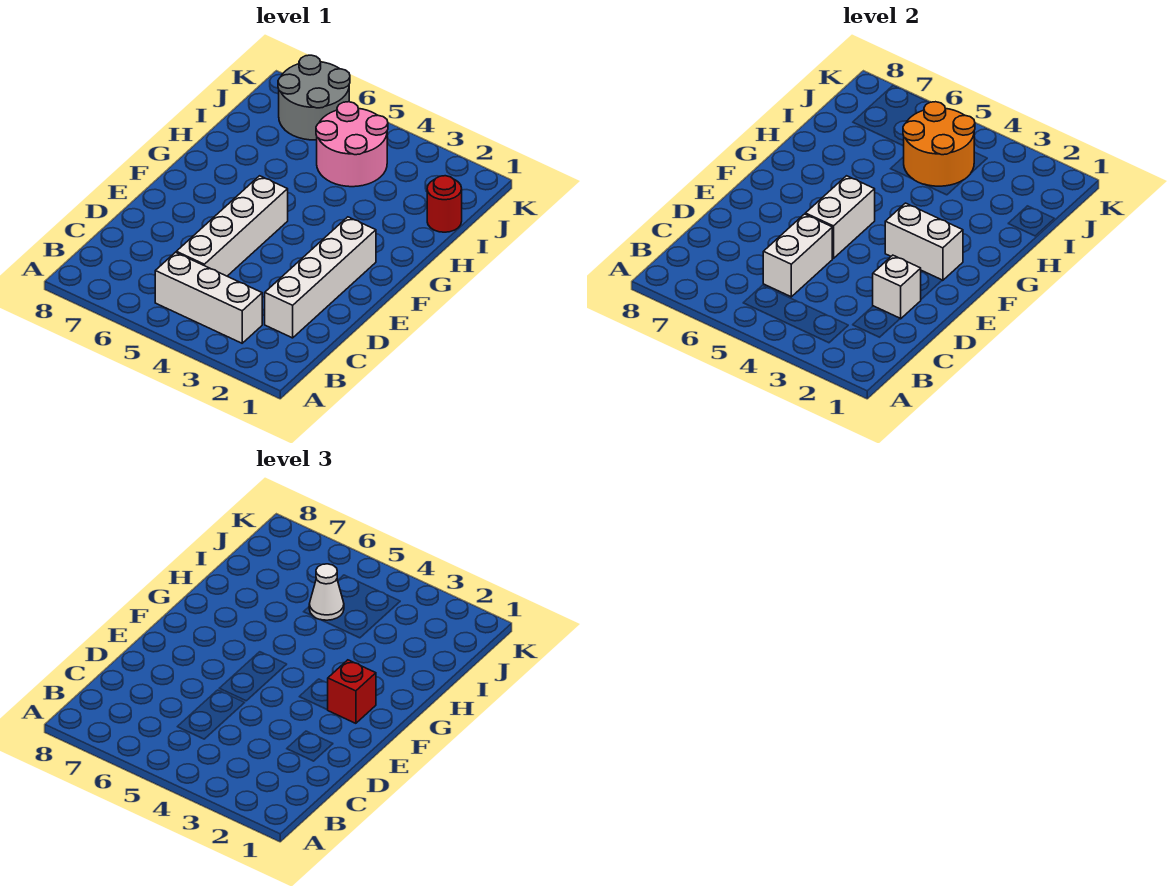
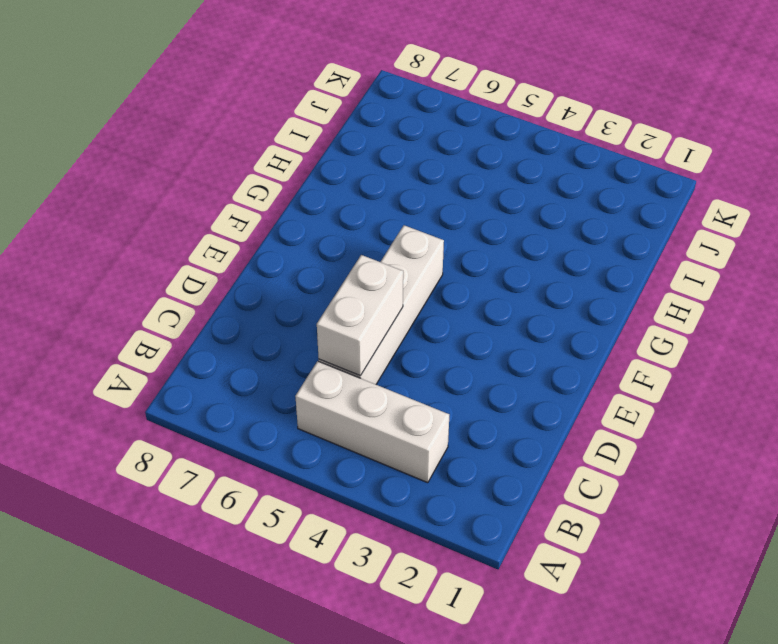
none -> white brick C2:F2 level 1
none -> red round brick I1 level 1
none -> pink round brick I4:J5 level 1

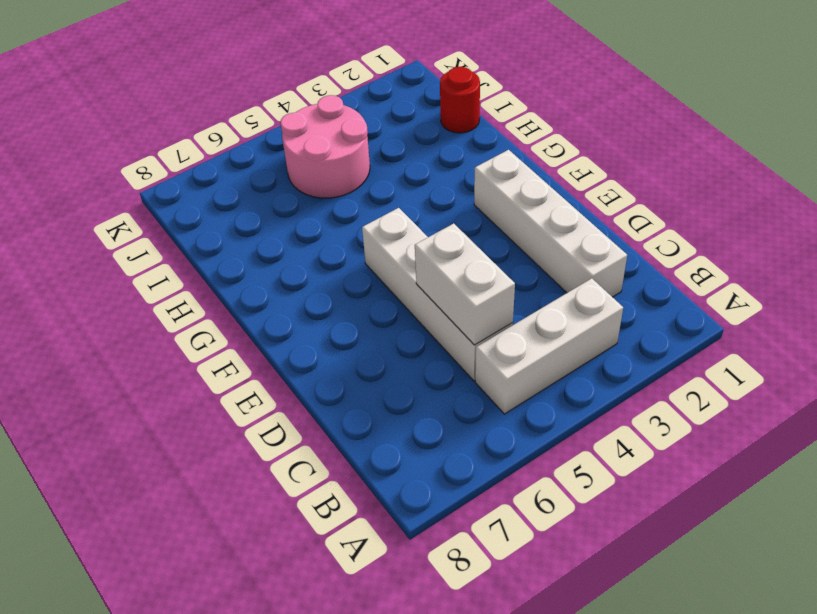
none -> grey round brick J6:K7 level 1
none -> white brick D2 level 2
none -> white brick E5:F5 level 2

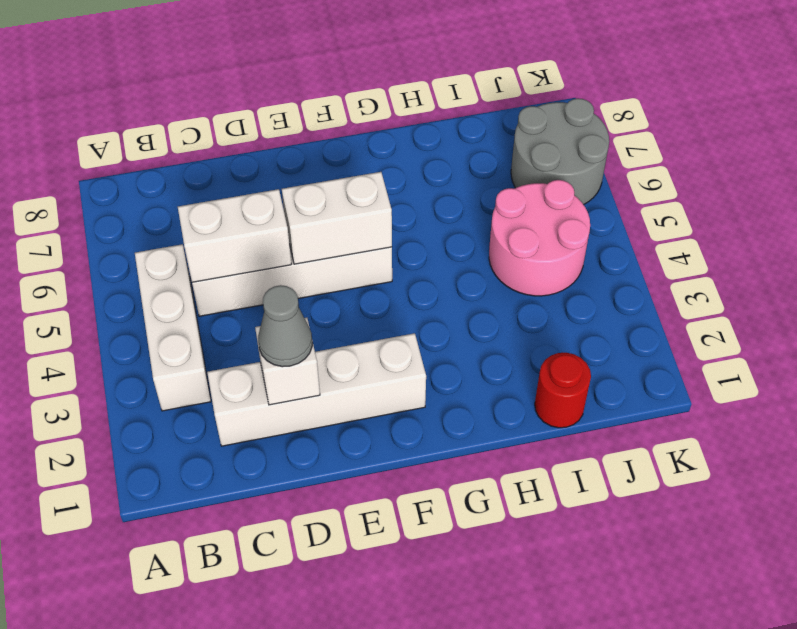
grey cone D2 level 3 -> none
none -> white brick F2:F3 level 2
none -> orange round brick I4:J5 level 2
none -> red brick F2 level 3

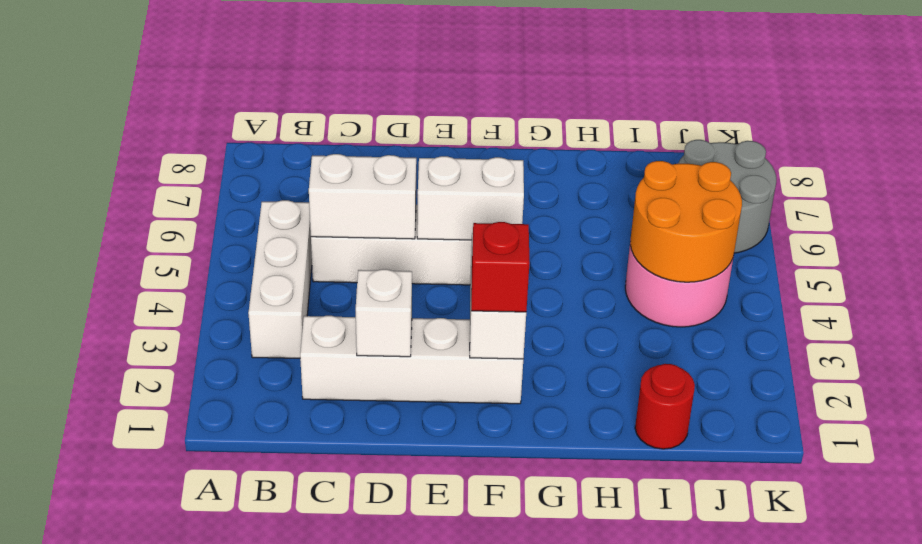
none -> white cone I5 level 3

